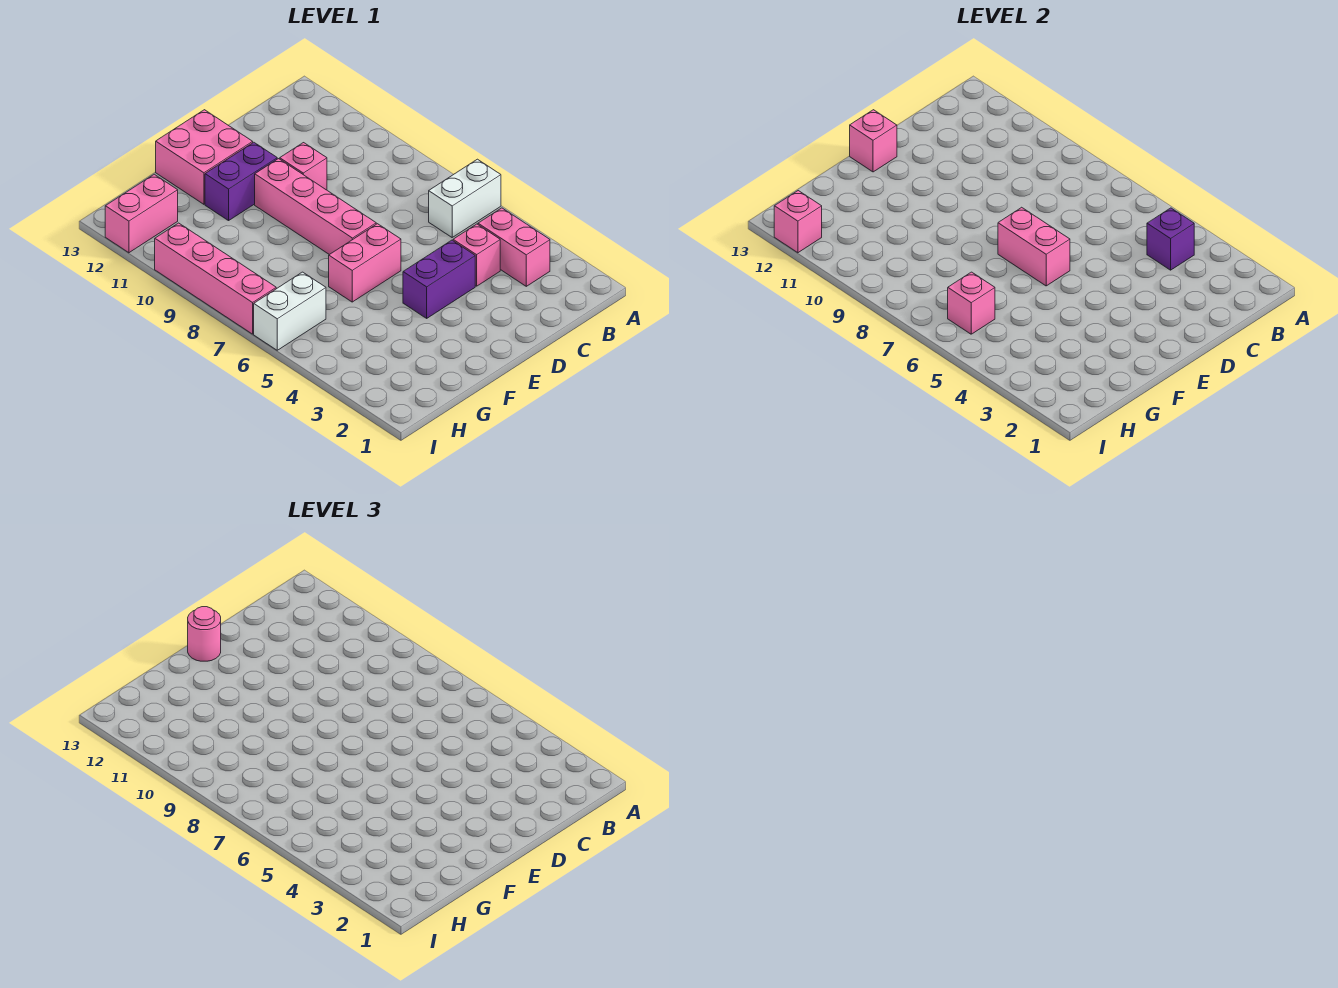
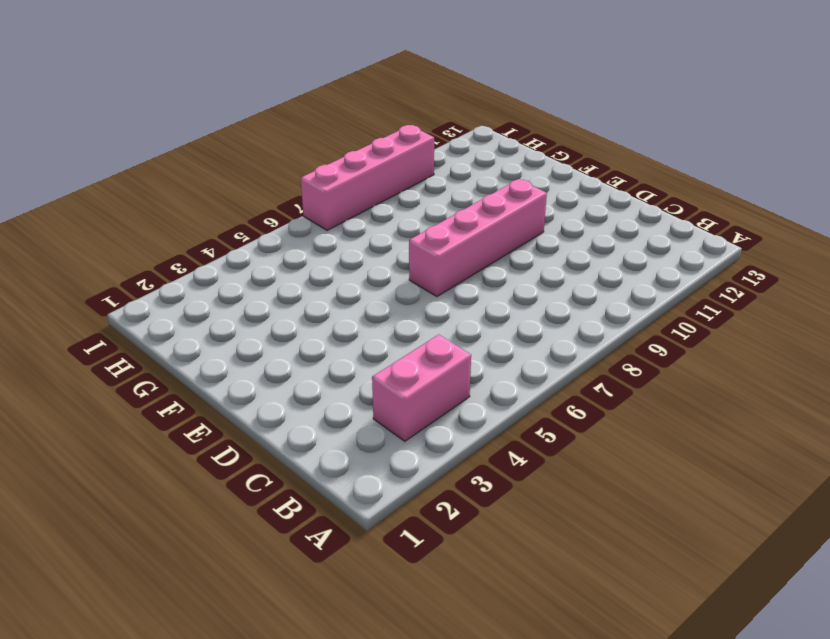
none -> white brick A6:B6 level 1
none -> pink brick C4 level 1
none -> purple brick D4:E4 level 1

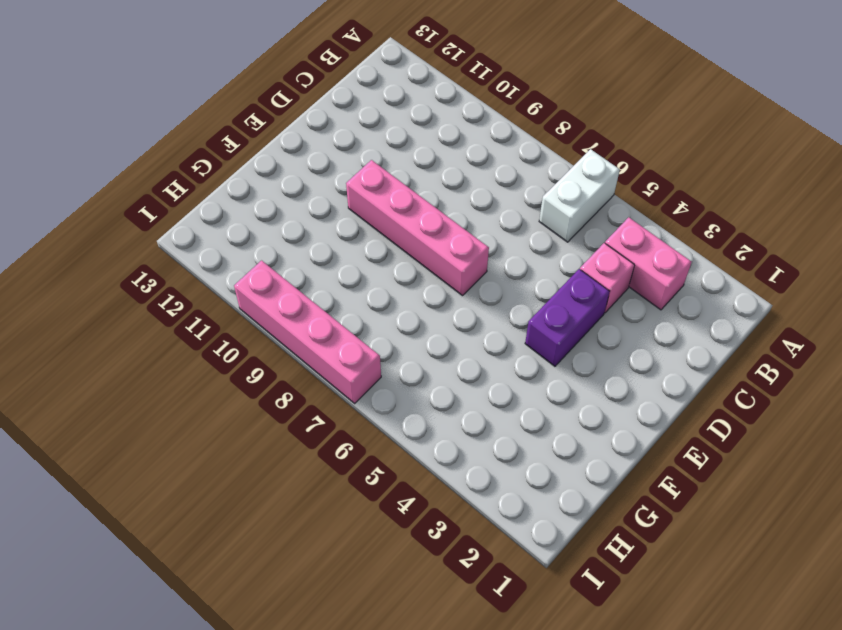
none -> pink brick D10 level 1
none -> pink brick E6:F6 level 1
none -> purple brick E11:F11 level 1

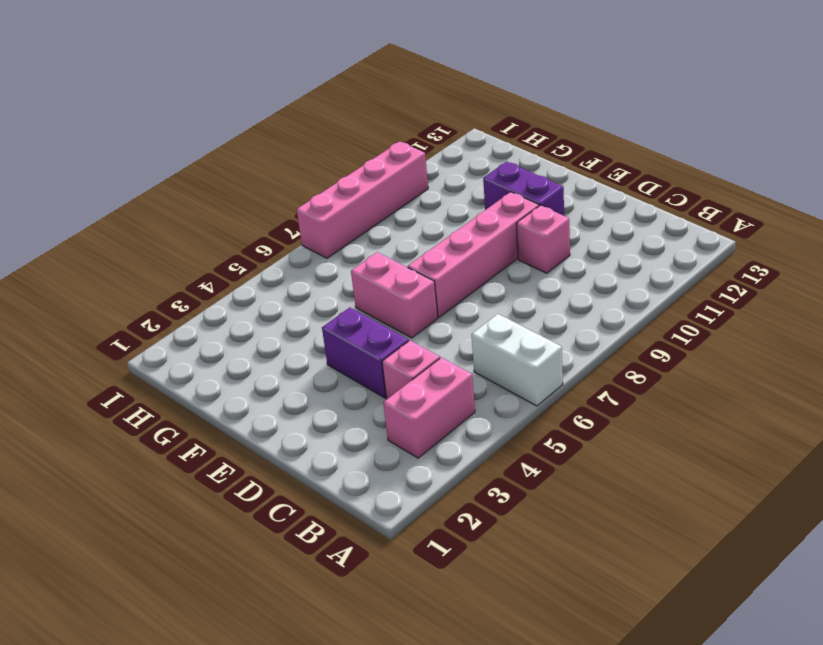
none -> pink brick E12:F13 level 1
none -> white brick H6:I6 level 1
none -> pink brick H12:I12 level 1

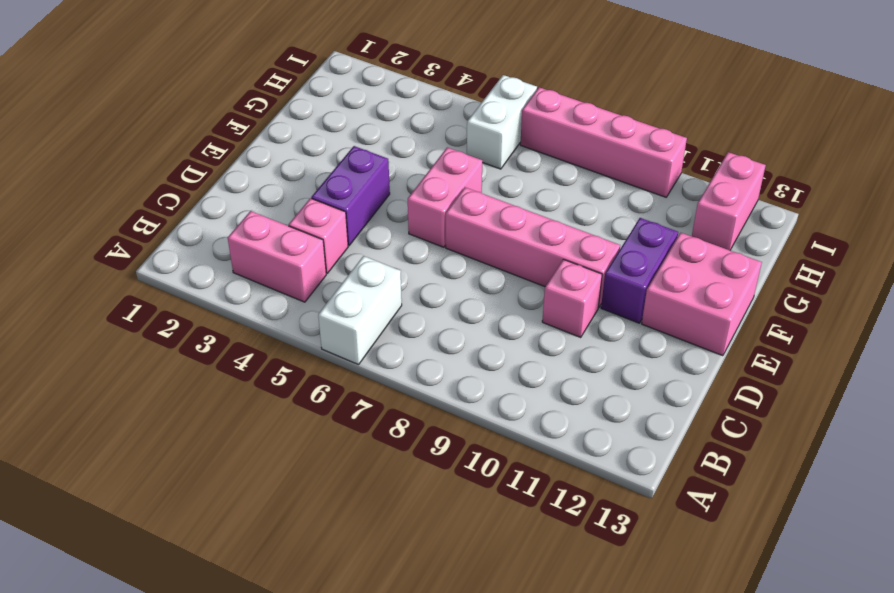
none -> purple brick B4 level 2
none -> pink brick E6:E7 level 2
none -> pink brick E13 level 2

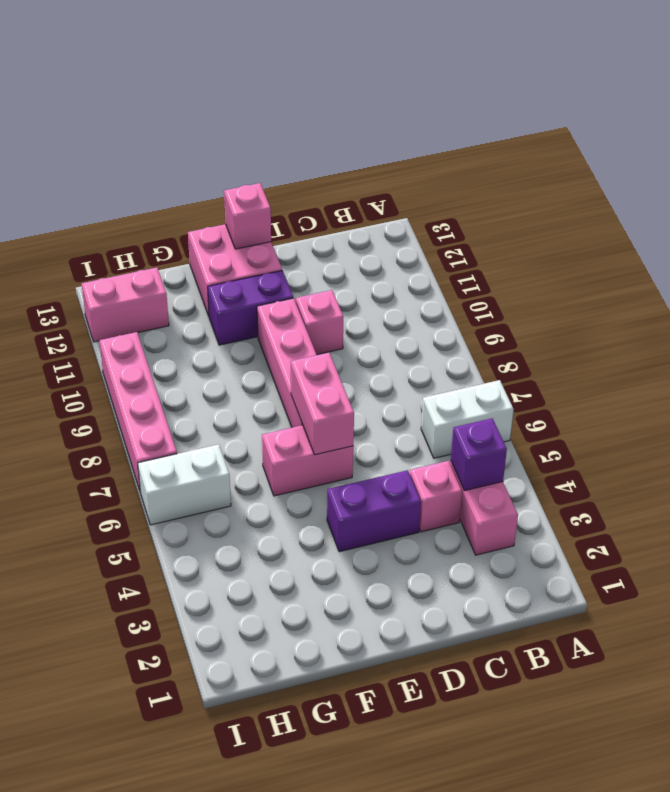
none -> pink brick H6 level 2
none -> pink brick I12 level 2
none -> pink round brick E13 level 3

